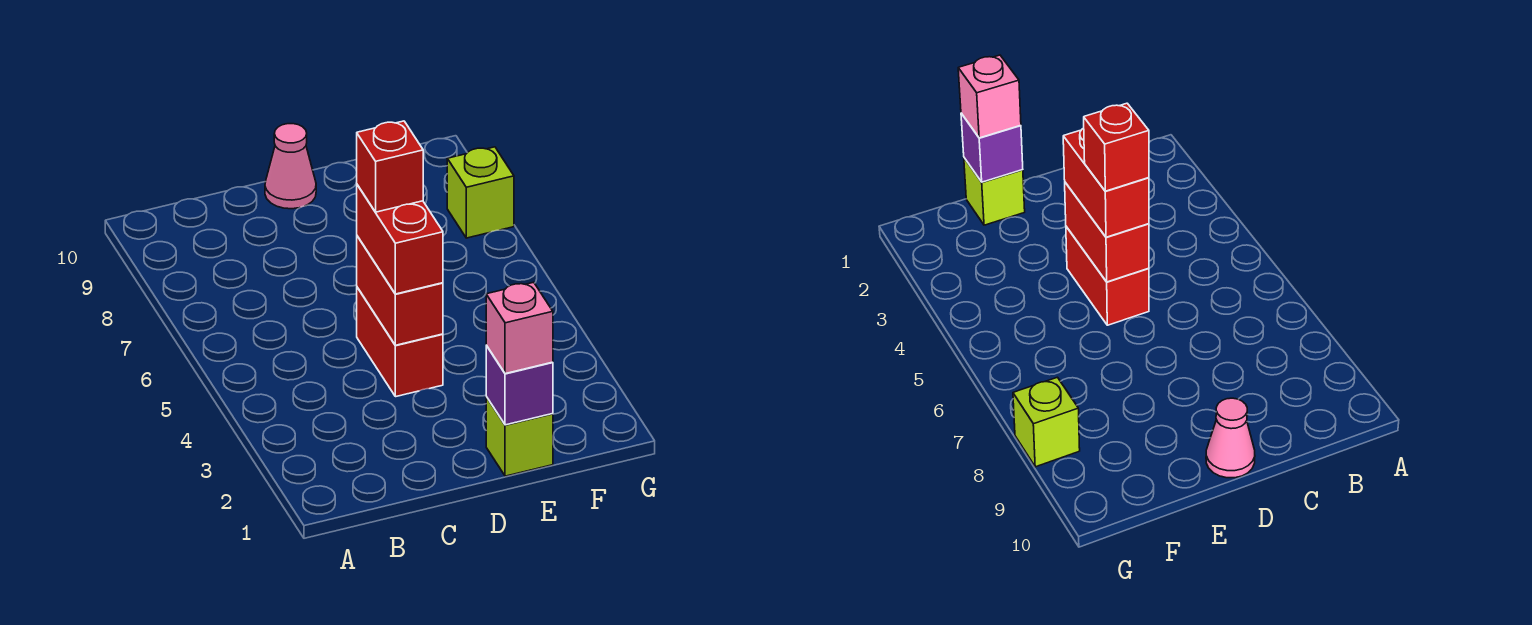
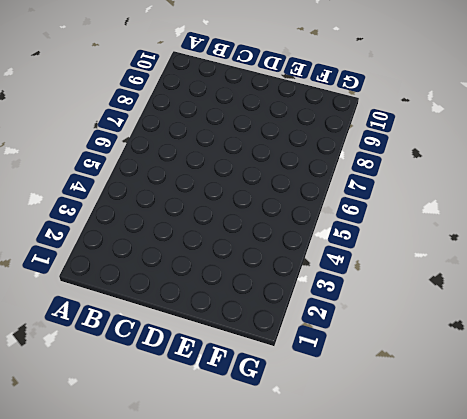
none -> red brick D4:D5 level 1
none -> pink cone D10 level 1

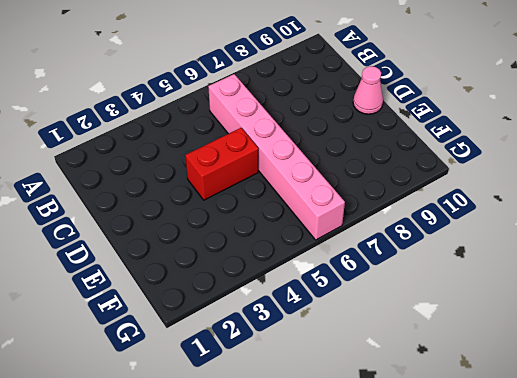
pink brick B6:G6 level 1 -> none
none -> lime brick E1 level 1
none -> lime brick G8 level 1

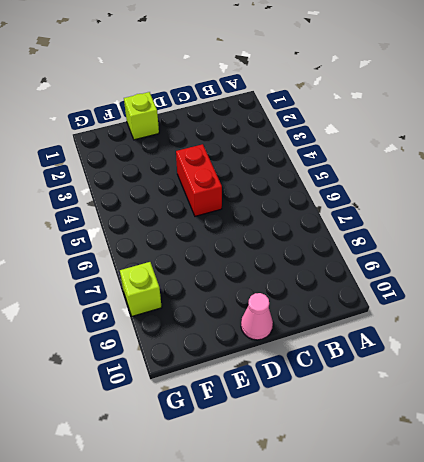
none -> red brick D4:D5 level 2
none -> purple brick E1 level 2

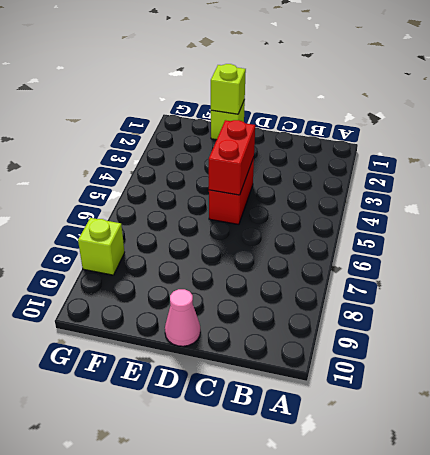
lime brick E1 level 2 -> purple brick E1 level 2
none -> red brick D4:D5 level 3
none -> pink brick E1 level 3

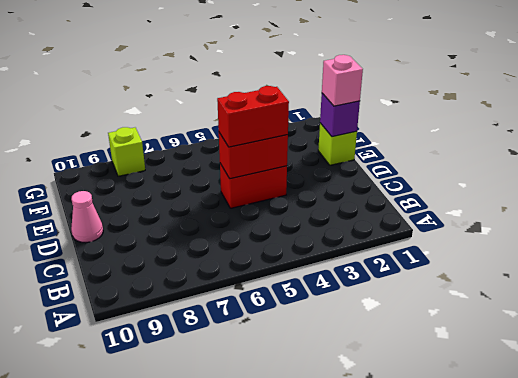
none -> red brick D5 level 4

